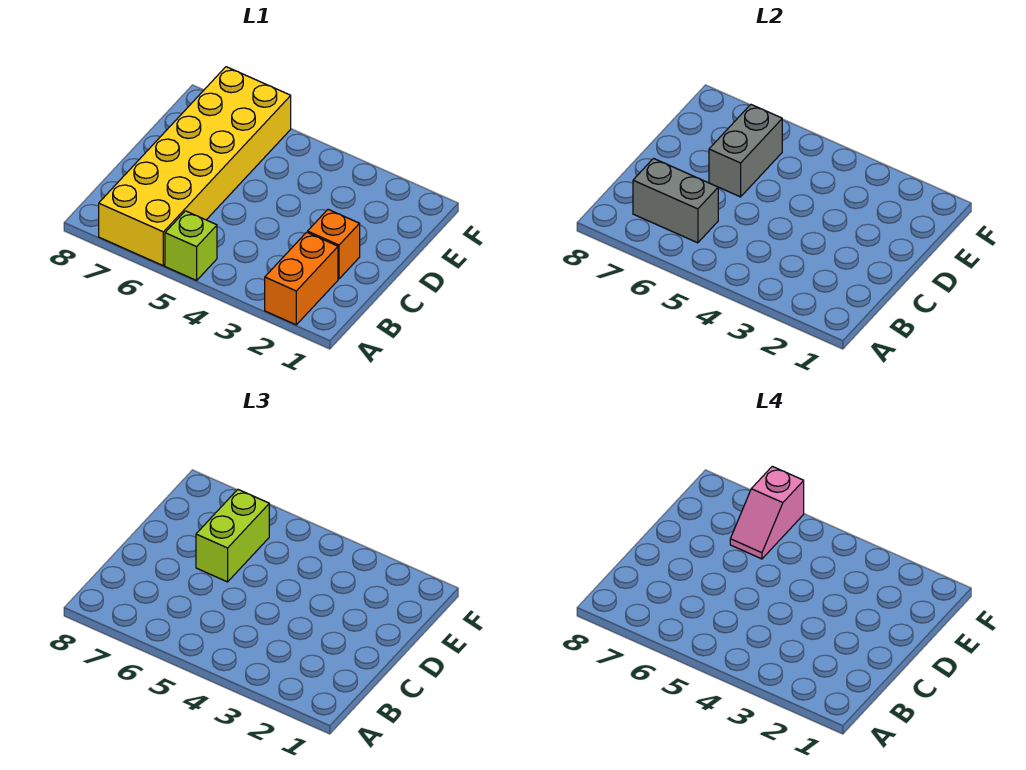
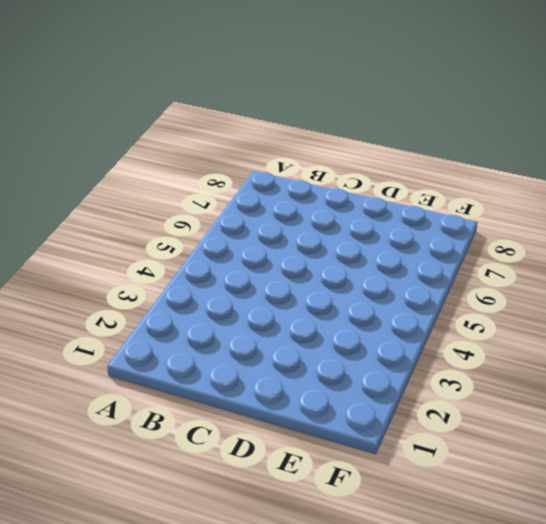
none -> orange brick A2:B2 level 1
none -> lime brick A5 level 1

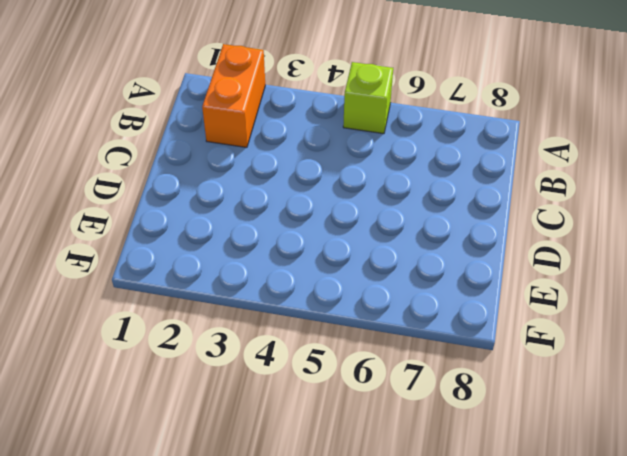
none -> yellow brick A6:F7 level 1
none -> orange brick C2 level 1

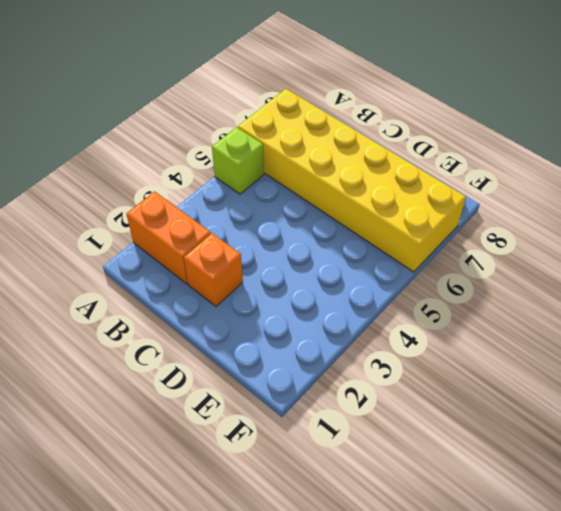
none -> grey brick B6:B7 level 2
none -> grey brick D6:E6 level 2

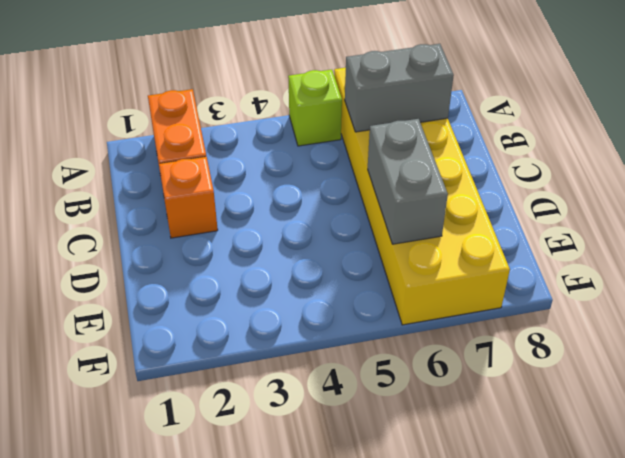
none -> lime brick D6:E6 level 3
none -> pink slope E6:F6 level 4 top F

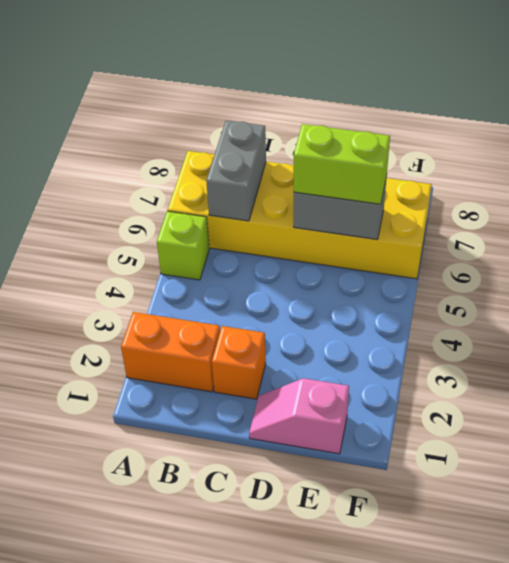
pink slope D1:E1 level 1 top E -> pink slope E6:F6 level 4 top F

